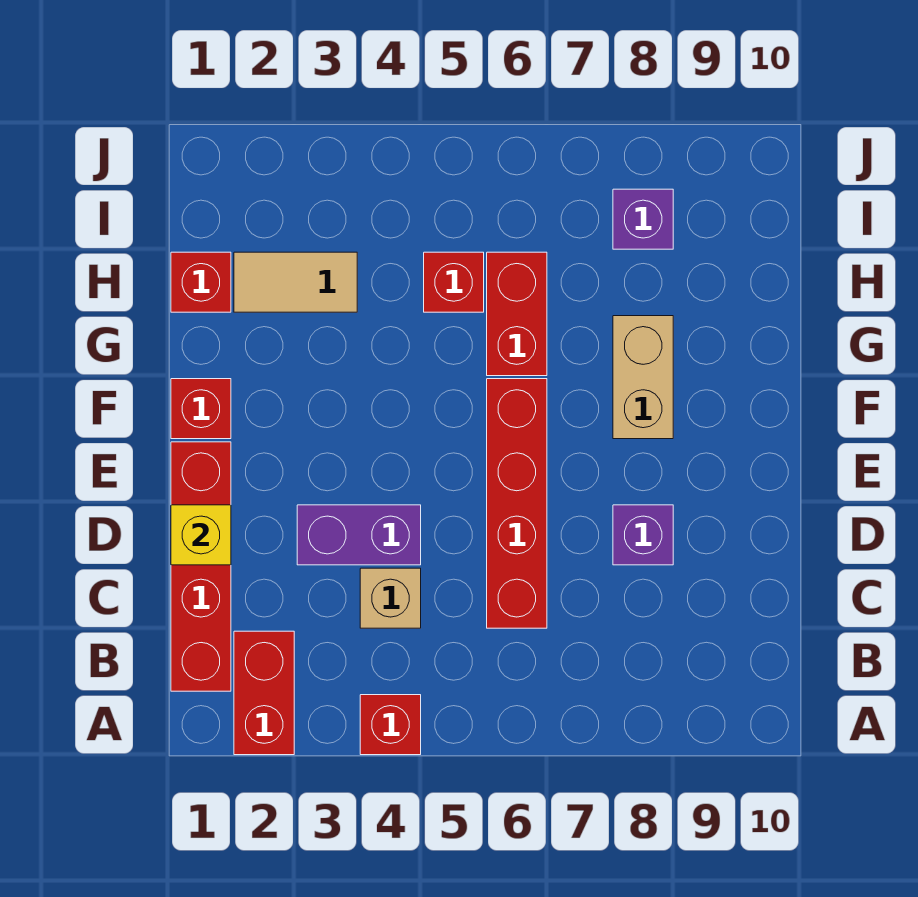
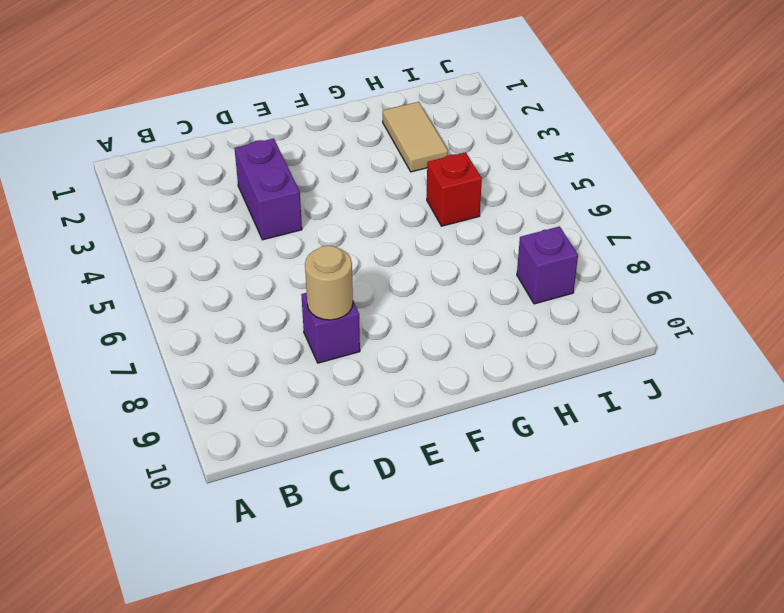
tan round brick D8 level 2 -> none
none -> red brick A2:B2 level 1
none -> red brick A4 level 1
none -> red brick B1:E1 level 1

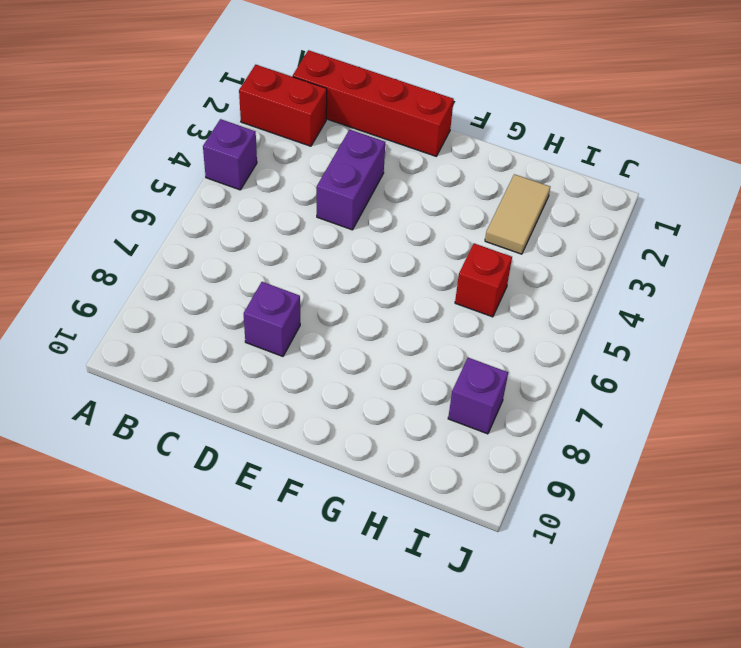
purple brick A4 level 1 -> red brick A4 level 1
none -> tan brick C4 level 1
none -> red brick C6:F6 level 1
none -> red brick F1 level 1

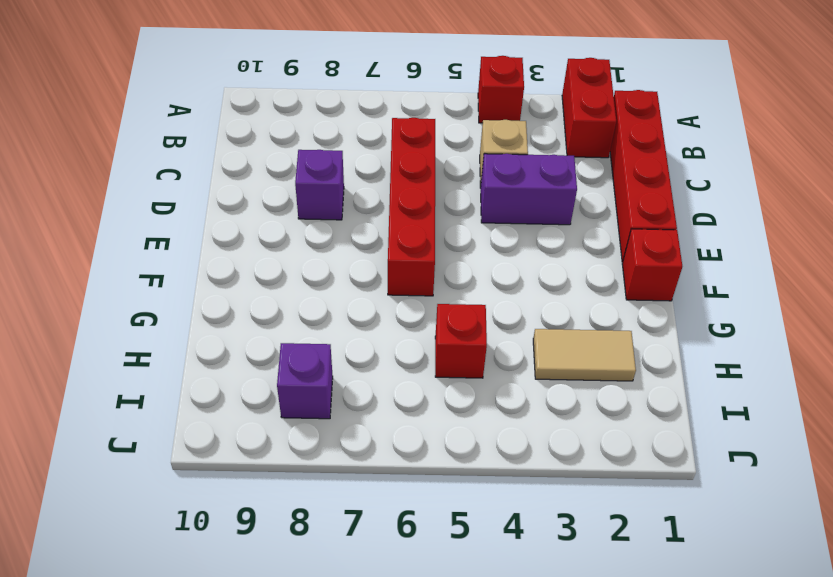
none -> tan brick F8:G8 level 1
none -> red brick G6:H6 level 1
none -> red brick H1 level 1

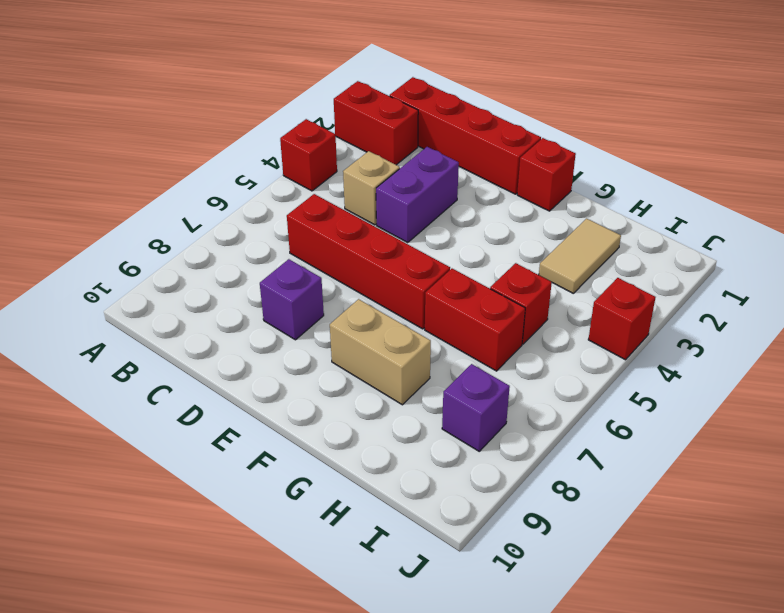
red brick J4 level 1 -> red brick H1 level 1
none -> yellow brick D1 level 2

